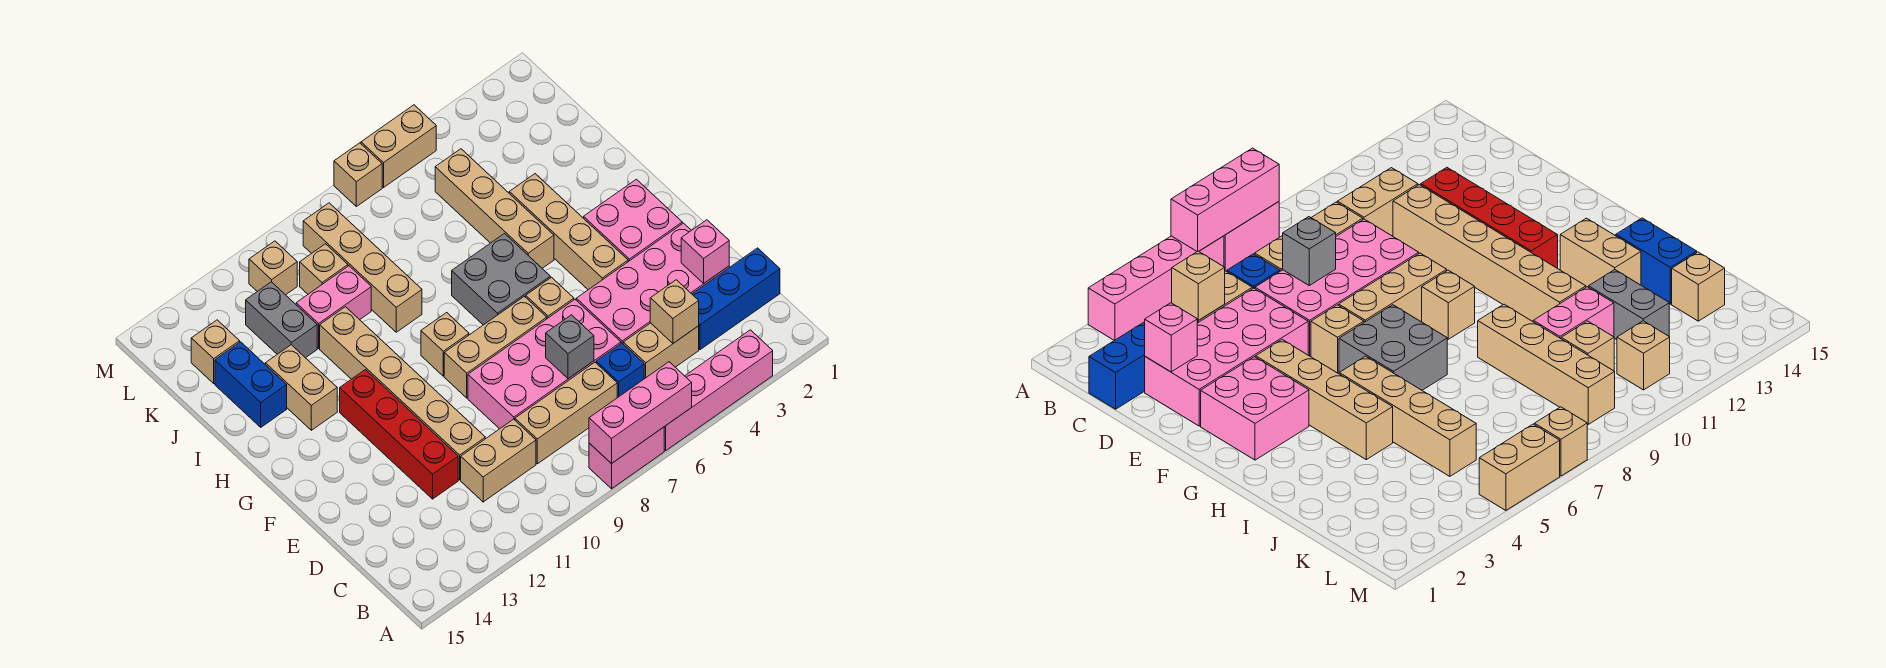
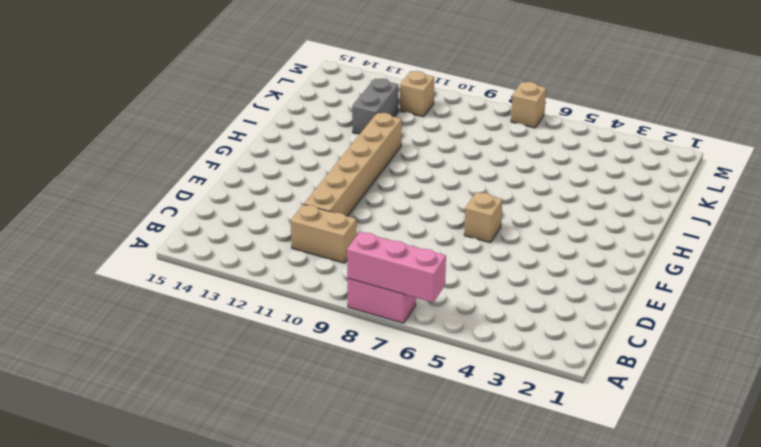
none -> pink brick A3:A6 level 1
none -> blue brick C1:C3 level 1
none -> tan brick C4:C5 level 1
none -> blue brick C6 level 1

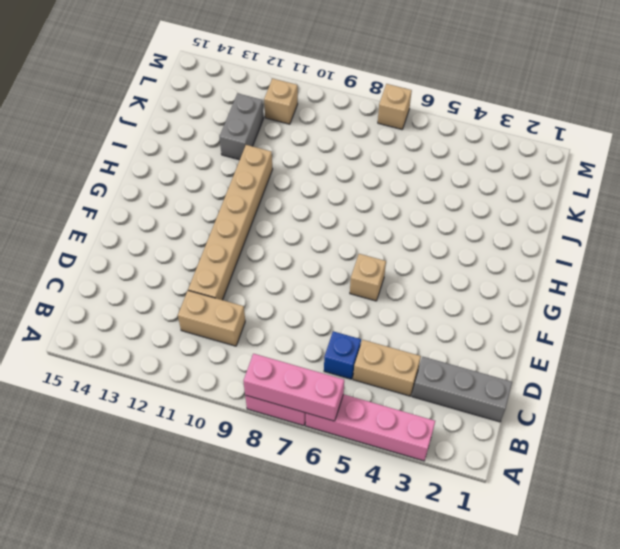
grey brick C1:C3 level 1 -> blue brick C1:C3 level 1
none -> tan brick C7:C9 level 1
none -> pink brick D2:E5 level 1
none -> pink brick D6:E9 level 1
none -> red brick D12:G12 level 1

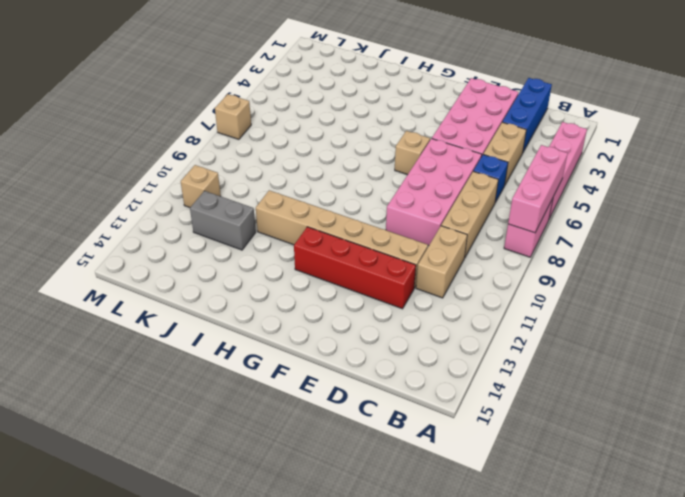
none -> pink brick F2:G3 level 1
none -> tan brick F4:I4 level 1
none -> tan brick F7:F9 level 1
none -> grey brick G6:H7 level 1

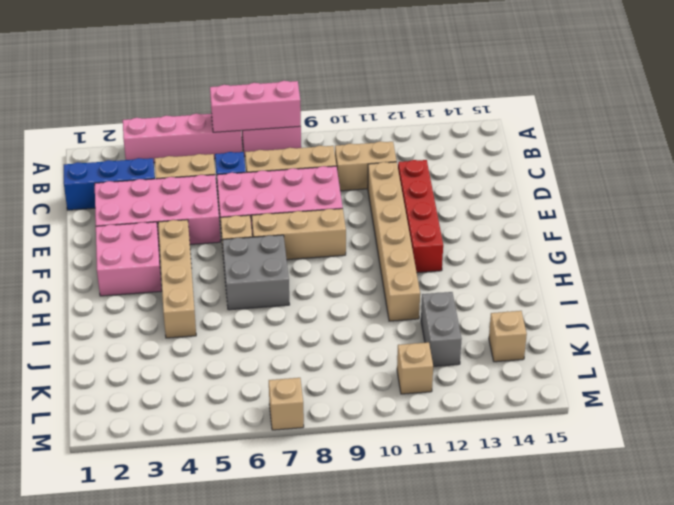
none -> tan brick G9 level 1
none -> tan brick H5:K5 level 1
none -> tan brick H13:I13 level 1
none -> tan brick I9:L9 level 1

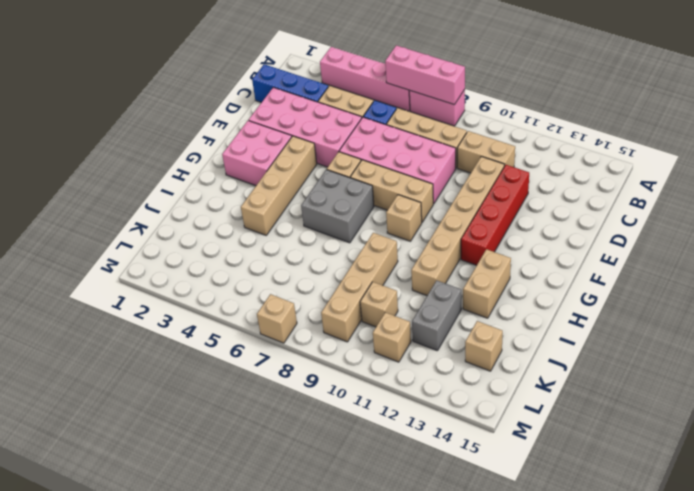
none -> tan brick H5:K5 level 1
none -> blue brick I14:J14 level 1
none -> pink brick J10:J11 level 1
none -> tan brick M5:M6 level 1

